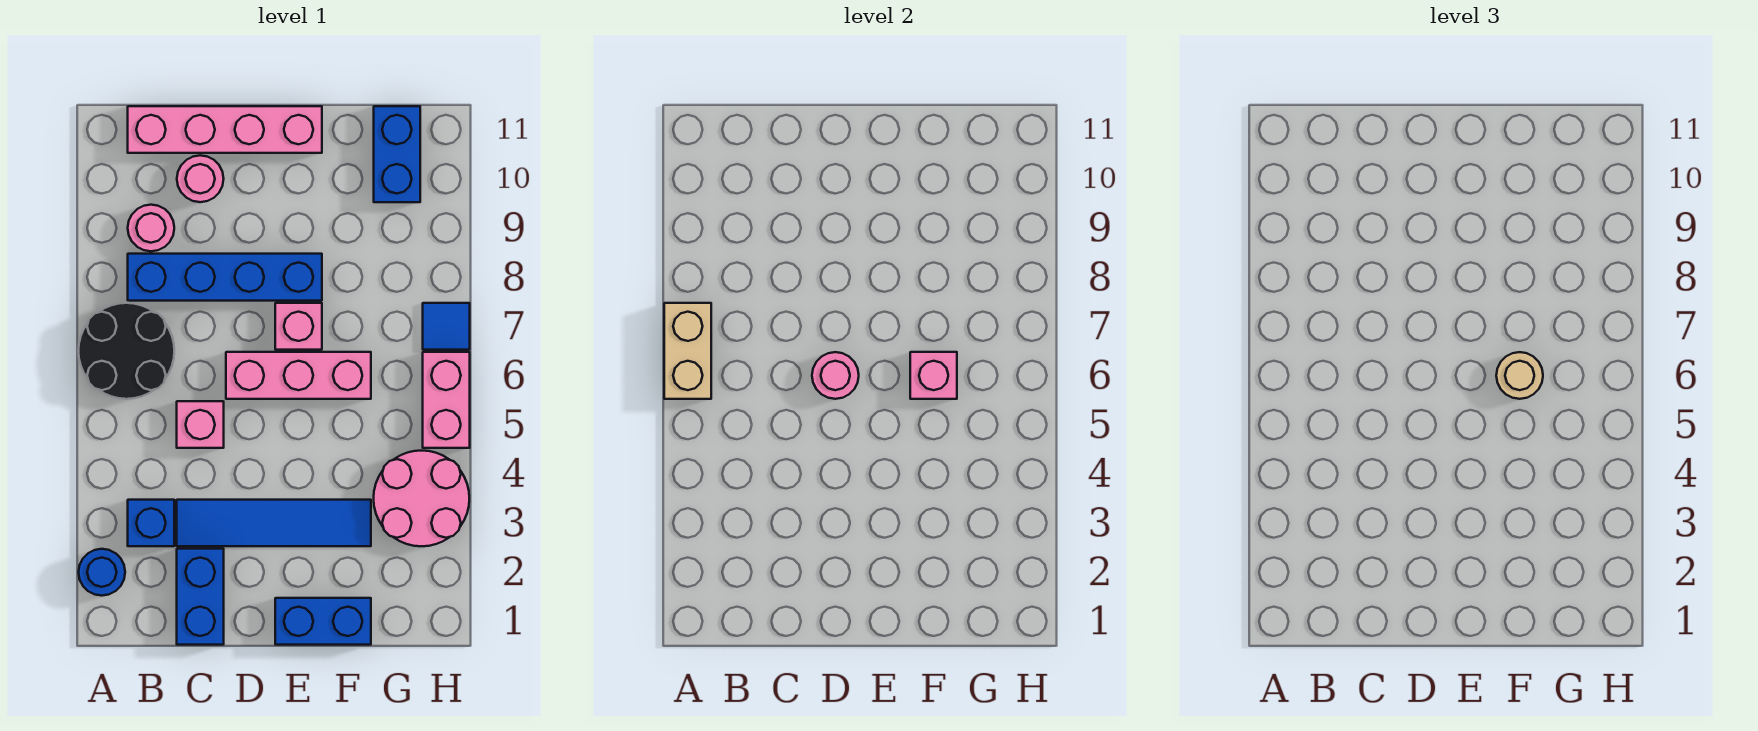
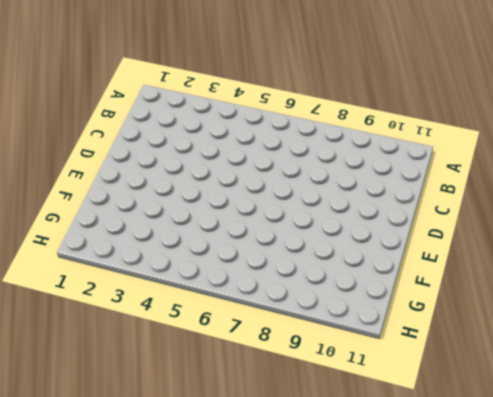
none -> blue round brick A2 level 1
none -> black round brick A6:B7 level 1
none -> blue brick B3 level 1

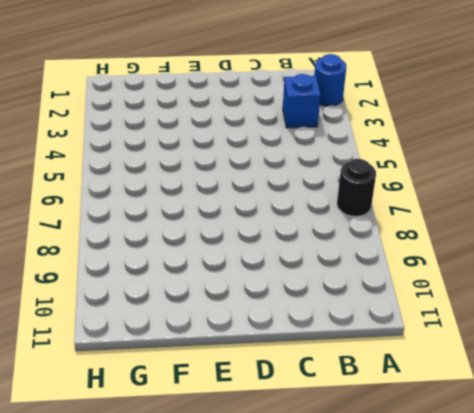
black round brick A7 level 1 -> black round brick A6:B7 level 1
none -> blue brick B8:E8 level 1
none -> pink round brick B9 level 1
none -> pink brick B11:E11 level 1

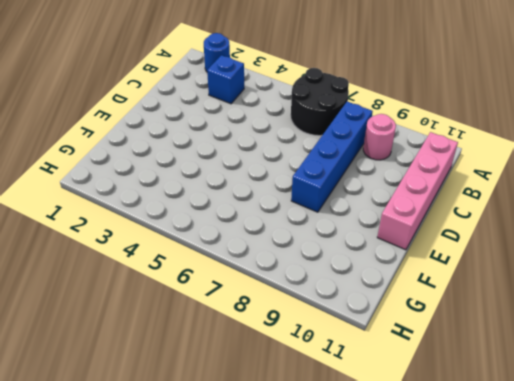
none -> blue brick C1:C2 level 1
none -> blue tile C3:F3 level 1
none -> pink brick C5 level 1

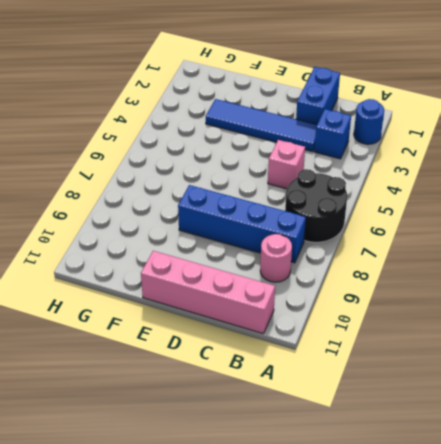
none -> pink round brick C10 level 1
none -> pink brick D6:F6 level 1
none -> blue brick E1:F1 level 1

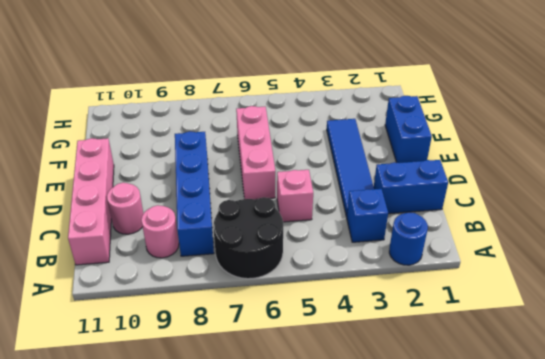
none -> pink brick E7 level 1
none -> pink round brick G3:H4 level 1
none -> blue brick G10:G11 level 1

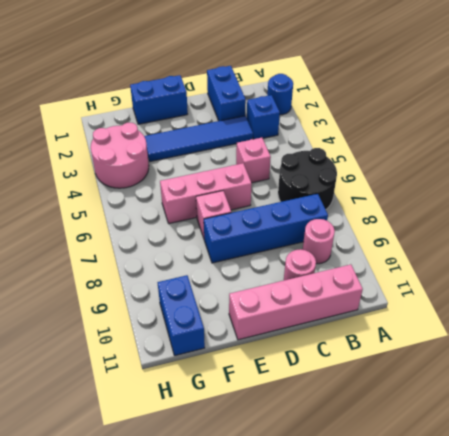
none -> pink brick H5:H6 level 1
none -> blue tile H7 level 1
none -> tan brick A6:A7 level 2

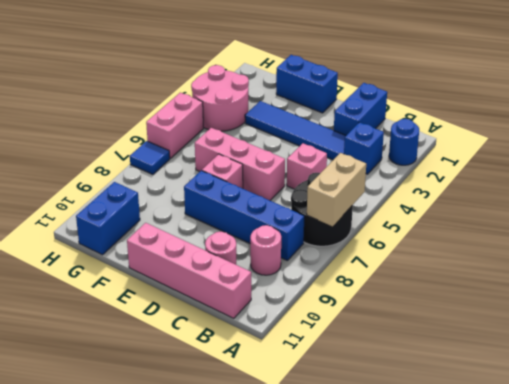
none -> pink round brick D6 level 2
none -> pink brick F6 level 2
none -> tan round brick F6 level 3

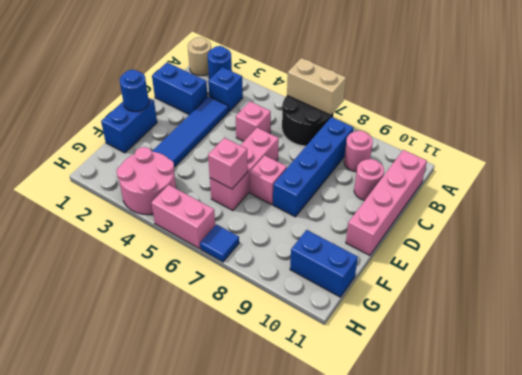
tan round brick A1 level 1 -> tan round brick F6 level 3
blue round brick E1 level 2 -> none
none -> pink round brick D6 level 2

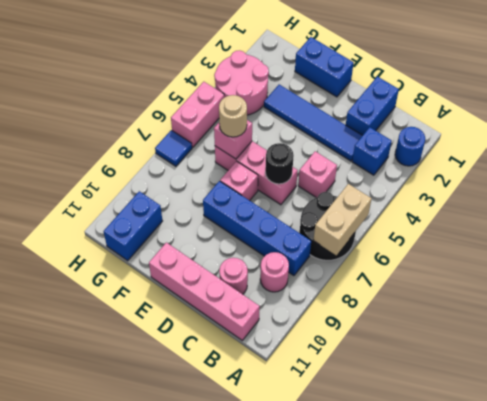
black round brick D6 level 2 -> pink round brick D6 level 2

